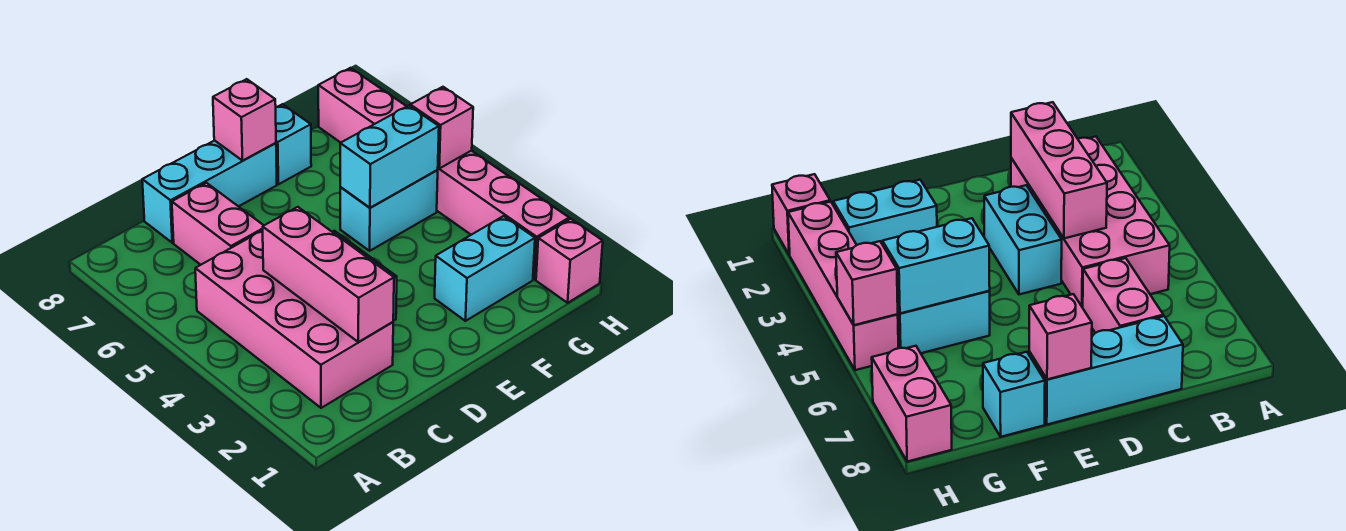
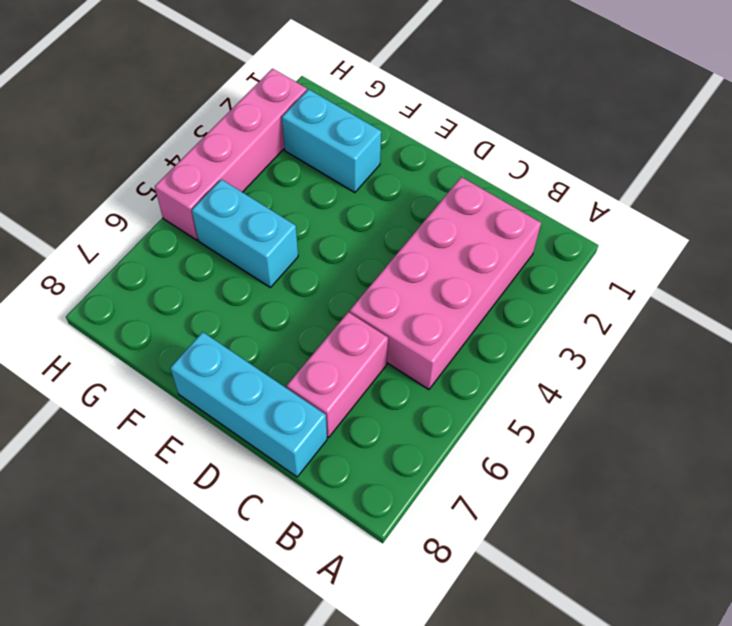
none -> cyan brick D3:D4 level 1
none -> cyan brick F8 level 1
none -> pink brick H1 level 1

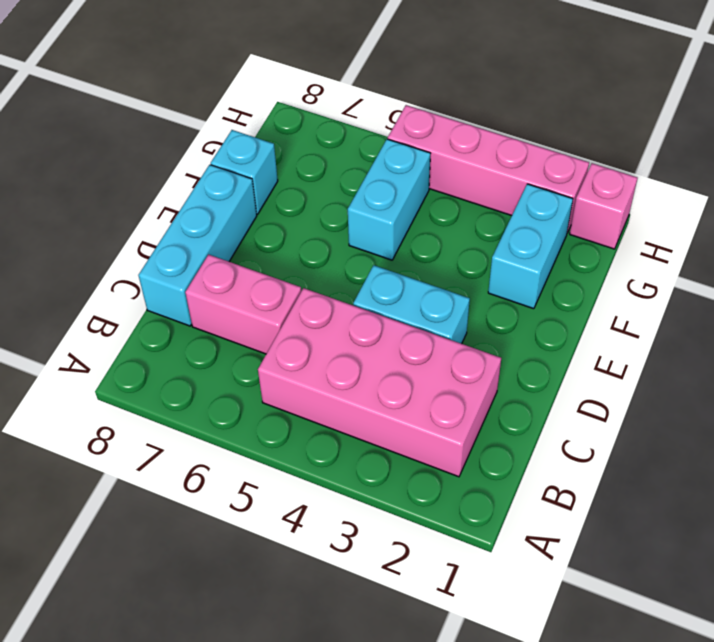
none -> pink brick H7:H8 level 1
none -> pink brick C2:C4 level 2
none -> pink brick E8 level 2

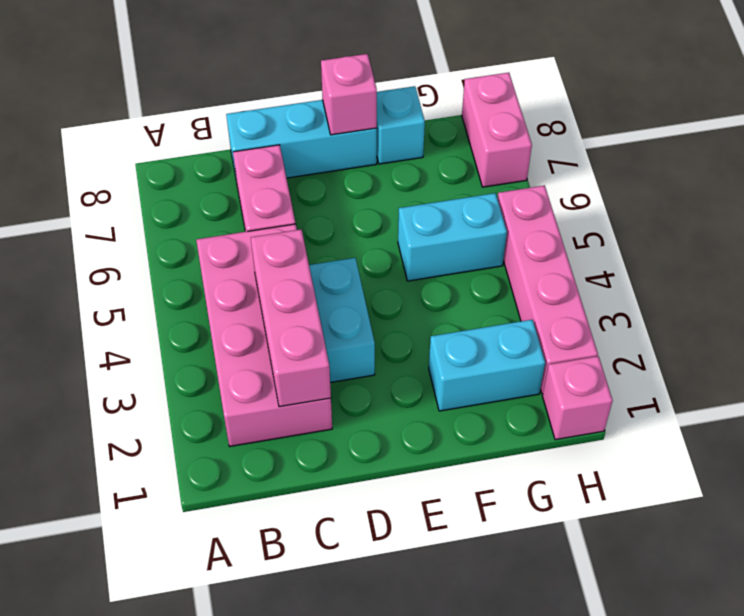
none -> cyan brick F5:G5 level 2
none -> pink brick H5 level 2

